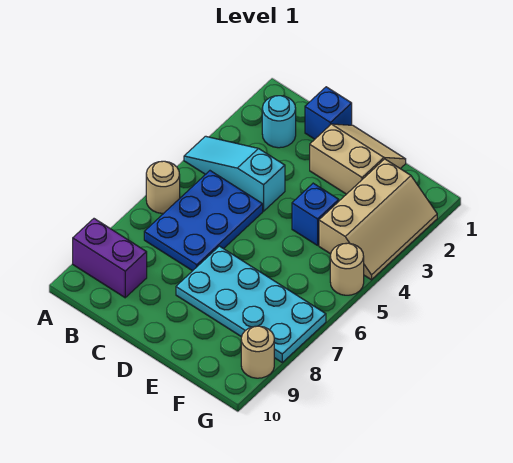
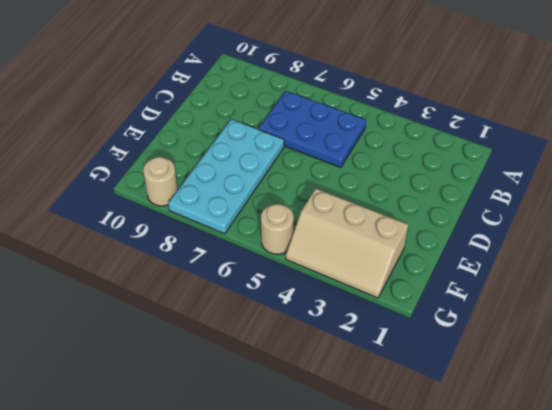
none -> cyan slope A4:C4 level 1 top C
none -> tan round brick A6 level 1
none -> purple brick A9:B9 level 1

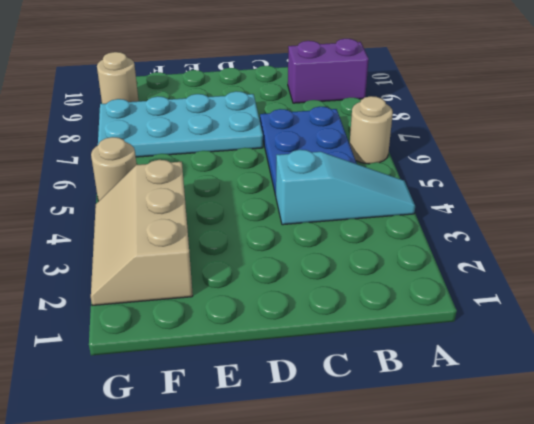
none -> cyan round brick B2 level 1
none -> blue brick C1 level 1
none -> tan slope D1:E2 level 1 top 2

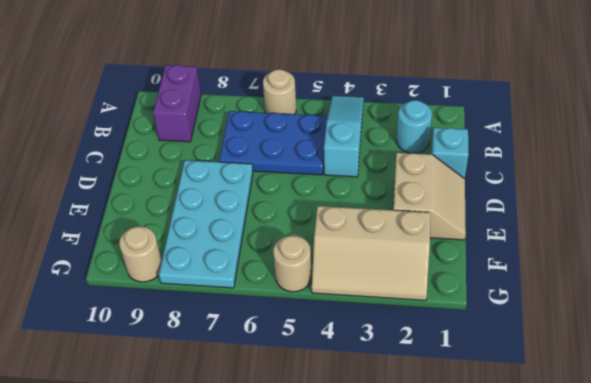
cyan brick C1 level 1 -> blue brick C1 level 1
none -> blue brick E4 level 1

